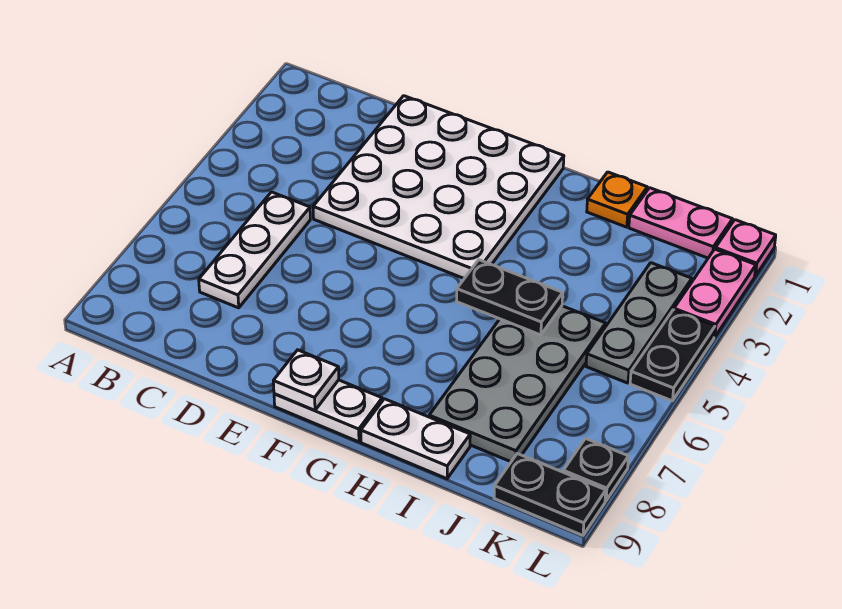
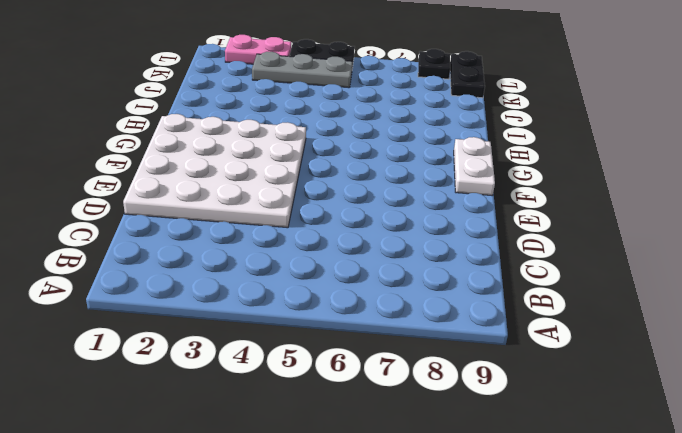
none -> white plate C5:C7 level 1
none -> white plate H9:I9 level 1
none -> orange plate I1 level 1

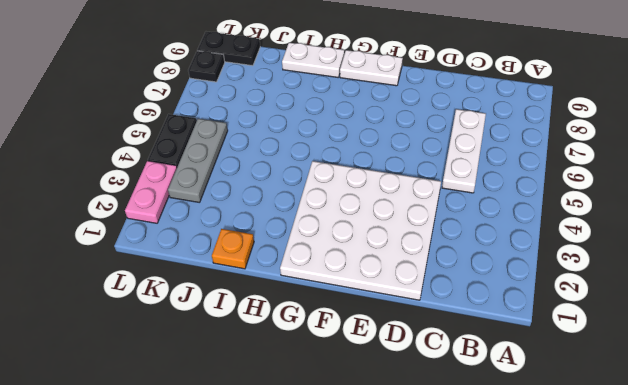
none -> grey plate I5:J8 level 1
none -> pink plate J1:K1 level 1
none -> pink plate L1 level 1

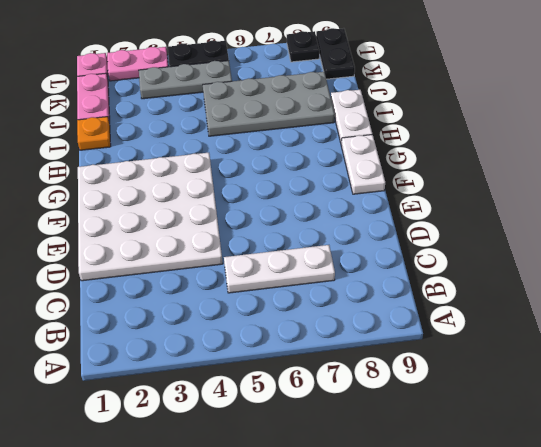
none -> white plate F9 level 2
none -> black plate H5:I5 level 2

